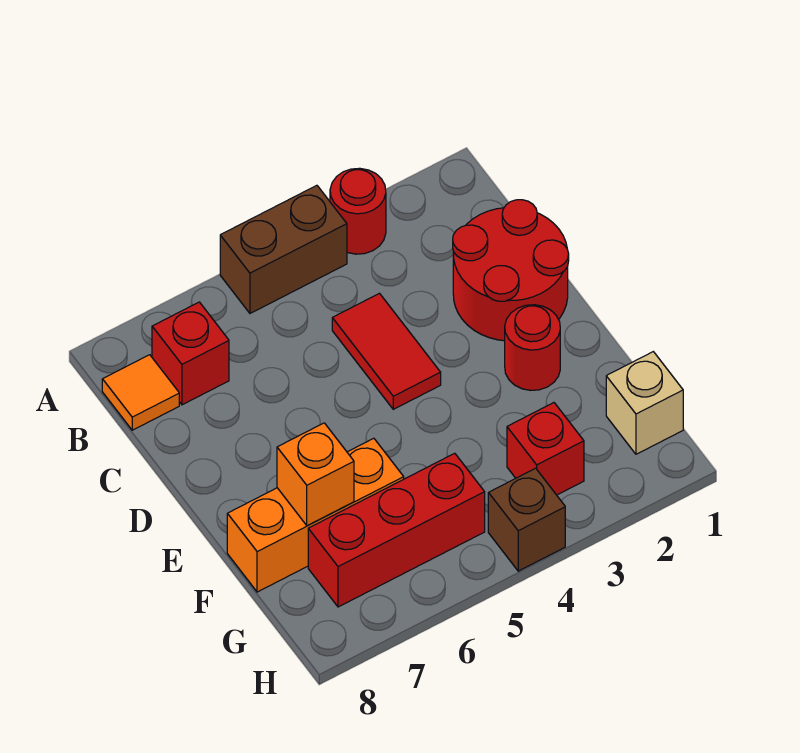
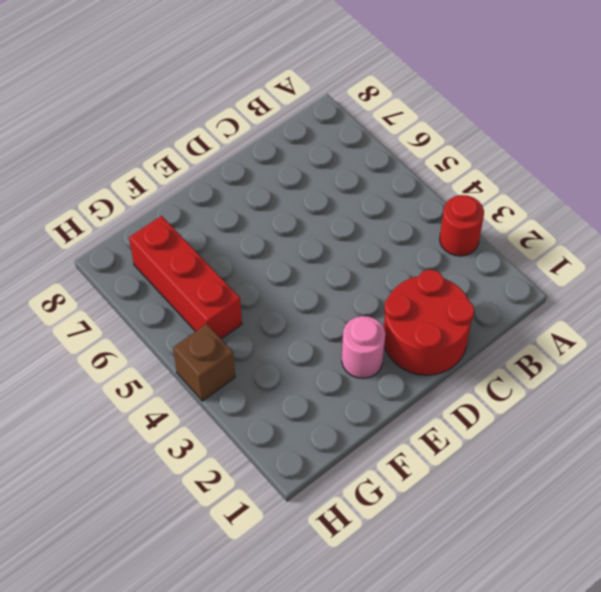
pink round brick E2 level 1 -> red round brick E2 level 1
none -> brown brick A4:A5 level 1
none -> red brick B7 level 1
none -> orange tile B8 level 1

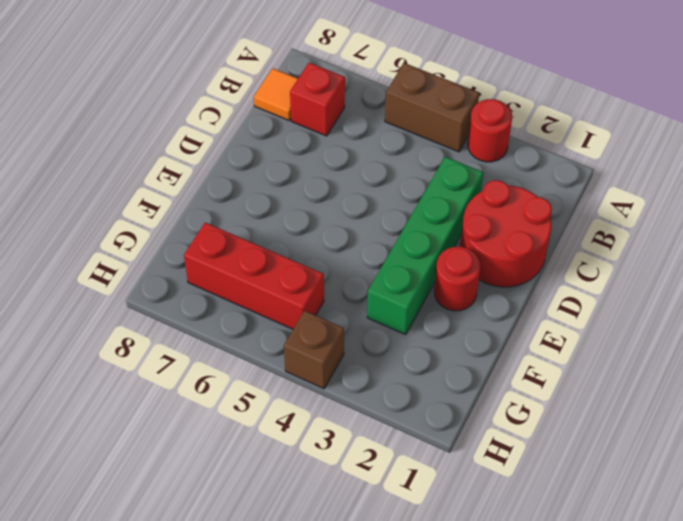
green brick C3:F3 level 1 -> none
none -> red tile C4:D4 level 1
none -> orange brick F6:F8 level 1
none -> tan brick G1 level 1

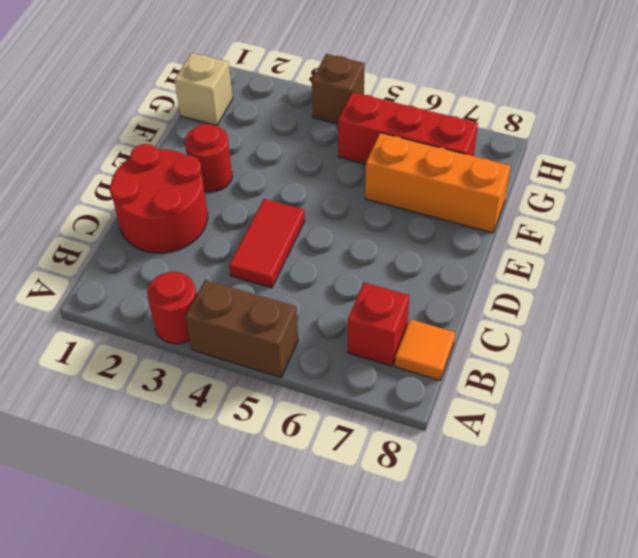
none -> red brick G3 level 1
none -> orange brick F7 level 2

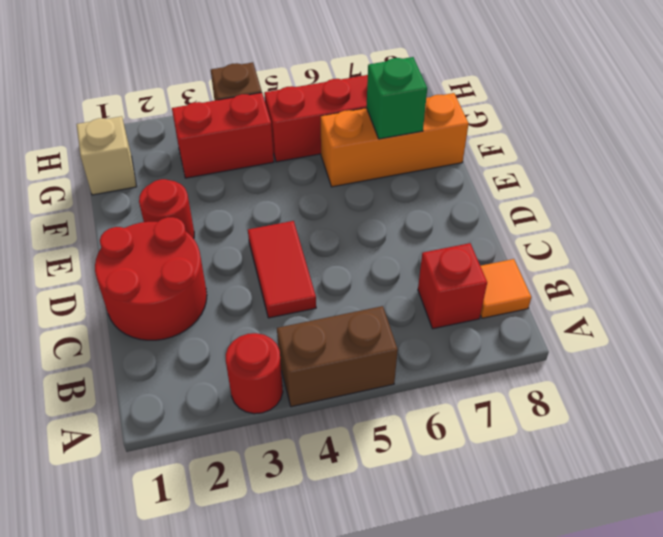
green brick F7 level 2 -> orange brick F7 level 2
red brick G3:G4 level 1 -> red brick G3 level 1

